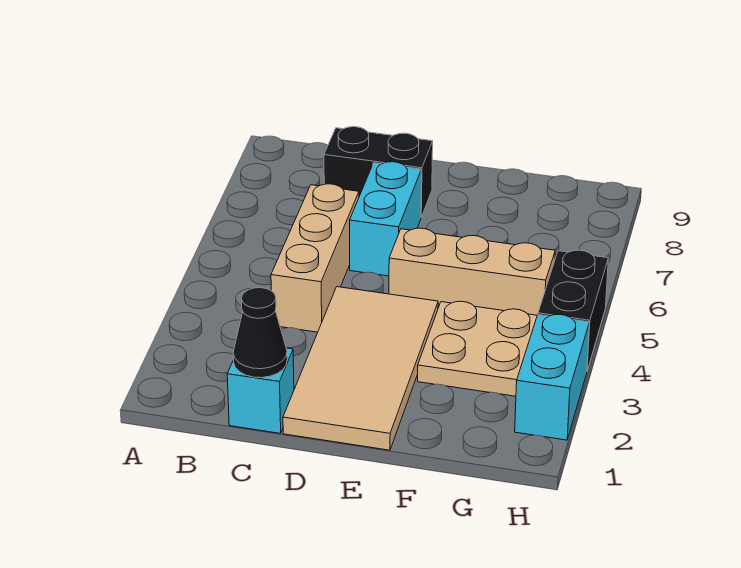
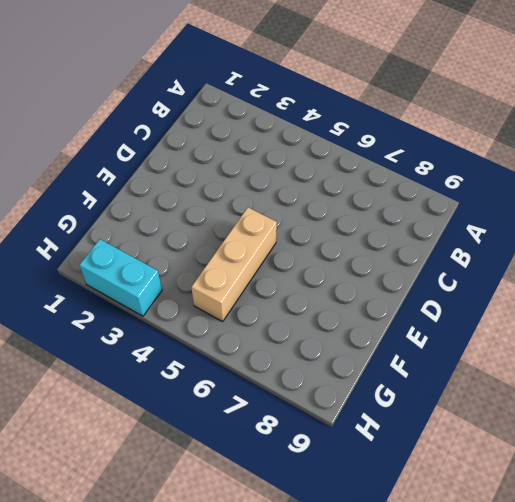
none -> cyan brick C1 level 1
none -> tan brick C4:C6 level 1

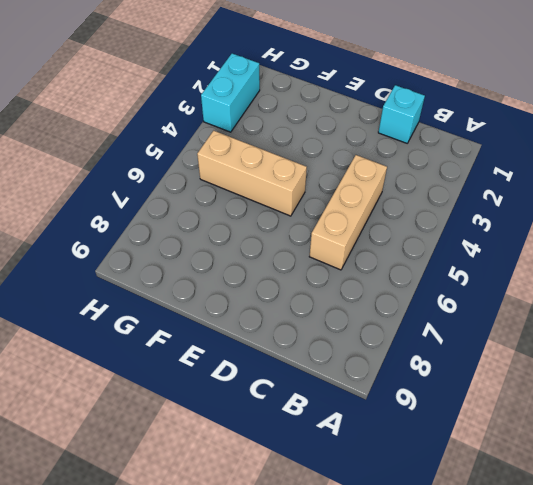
none -> black brick C8:D8 level 1
none -> tan tile D1:E4 level 1

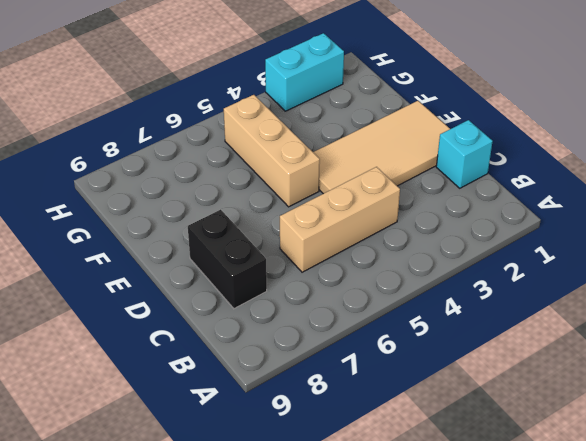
none -> cyan brick D6:D7 level 1
none -> tan plate F3:G4 level 1

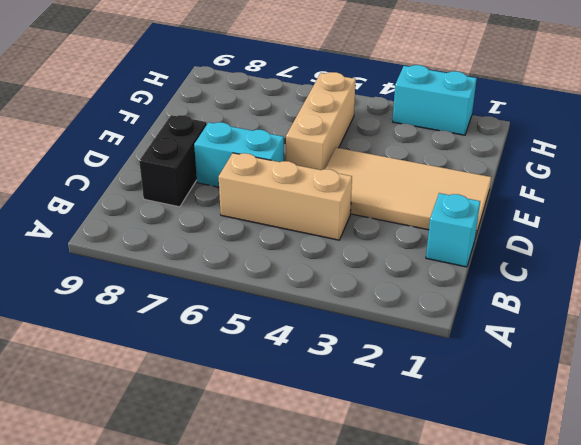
none -> tan plate F3:G4 level 1
none -> black brick H4:H5 level 1

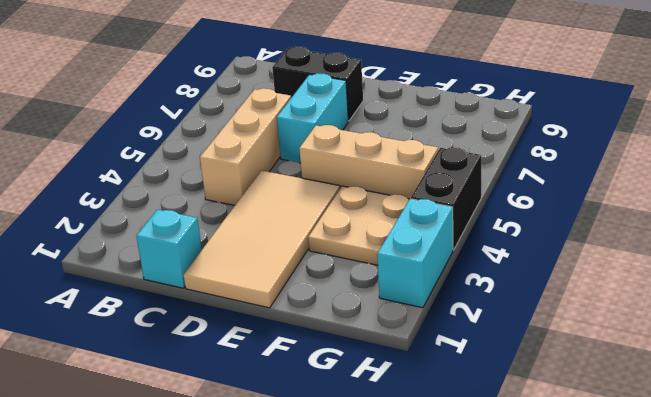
none -> black cone C1 level 2

